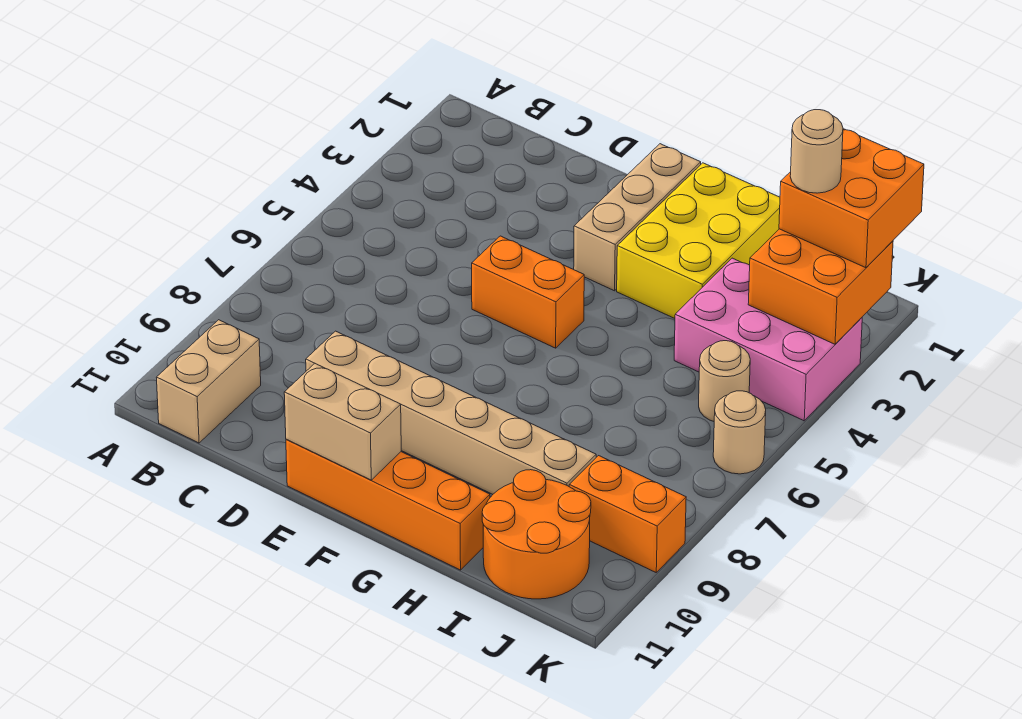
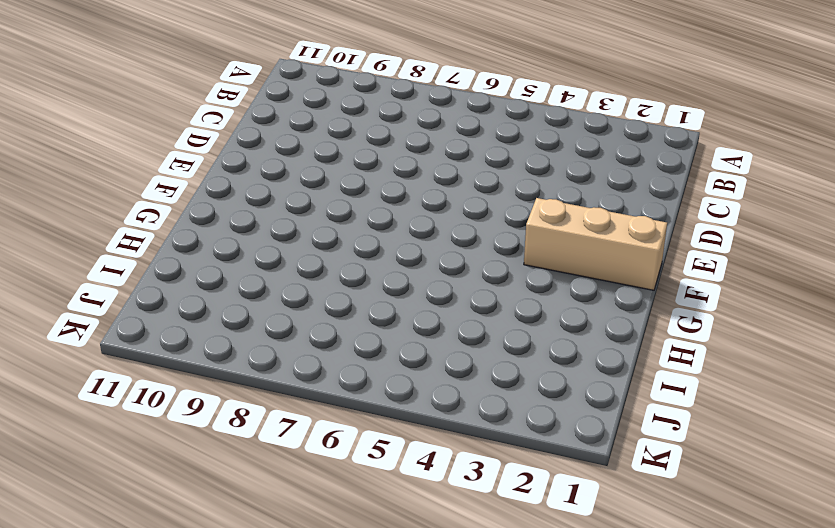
none -> tan brick B10:B11 level 1
none -> tan brick D9:I9 level 1
none -> orange brick E5:F5 level 1

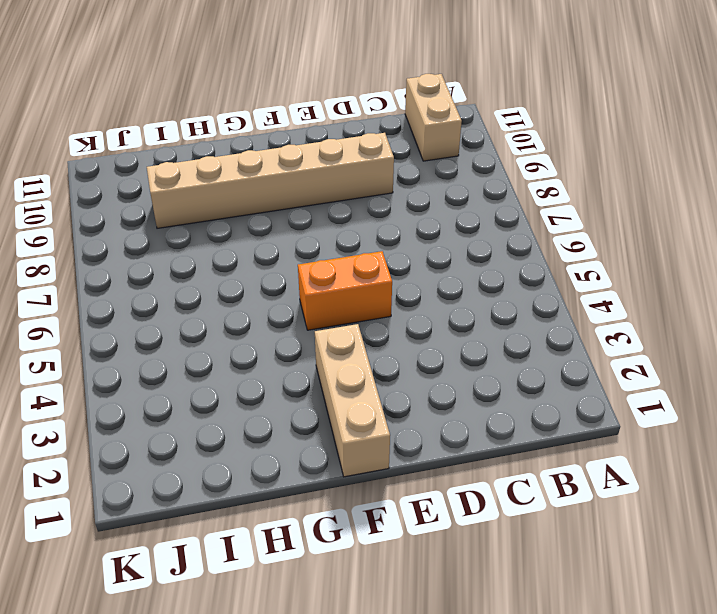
none -> orange brick E11:H11 level 1
none -> yellow brick G1:H3 level 1
none -> pink brick I3:K4 level 1

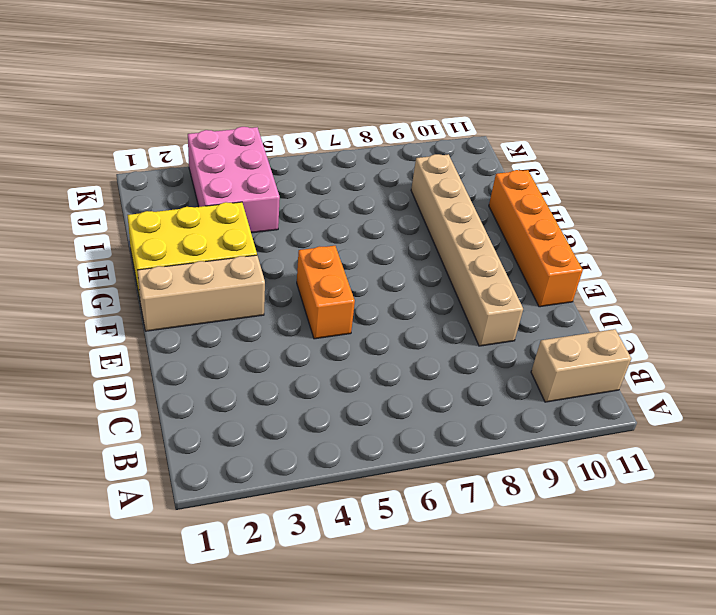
none -> orange round brick I10:J11 level 1
none -> tan round brick J5 level 1
none -> orange brick J9:K9 level 1

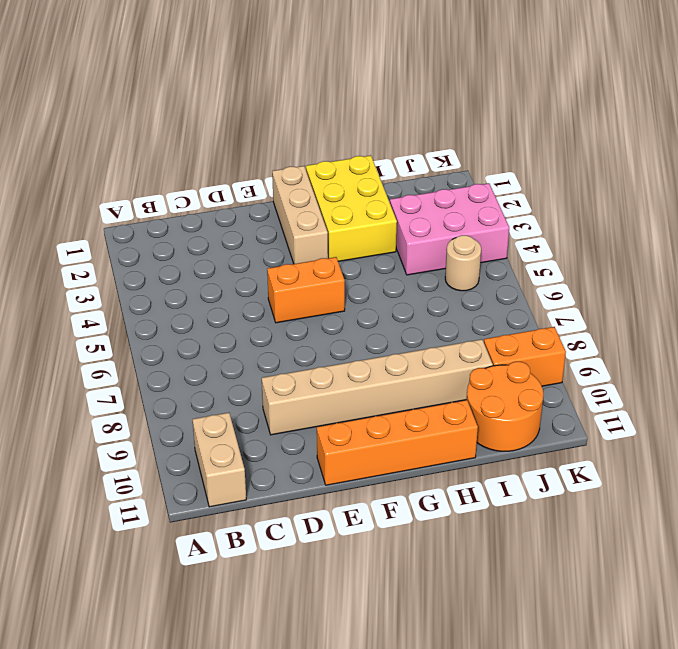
none -> tan round brick K6 level 1
none -> tan brick E11:F11 level 2
none -> orange brick J2:K3 level 2

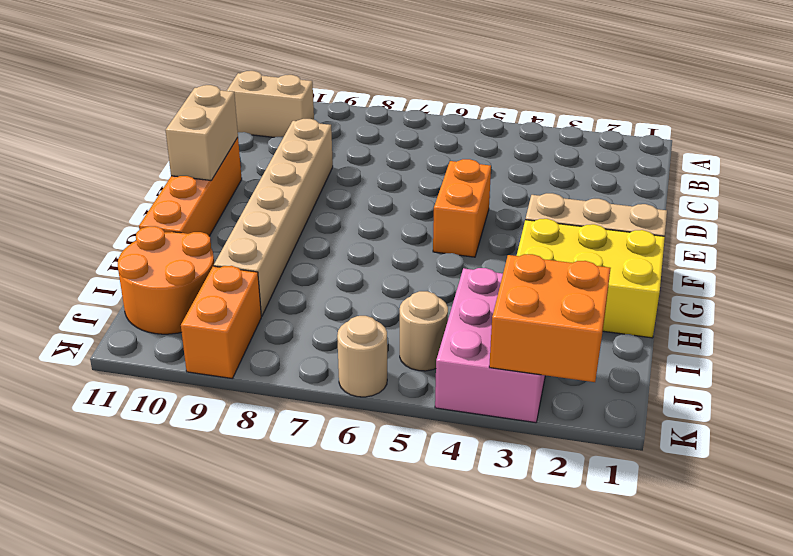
none -> orange brick J1:K2 level 3
none -> tan round brick J2 level 4

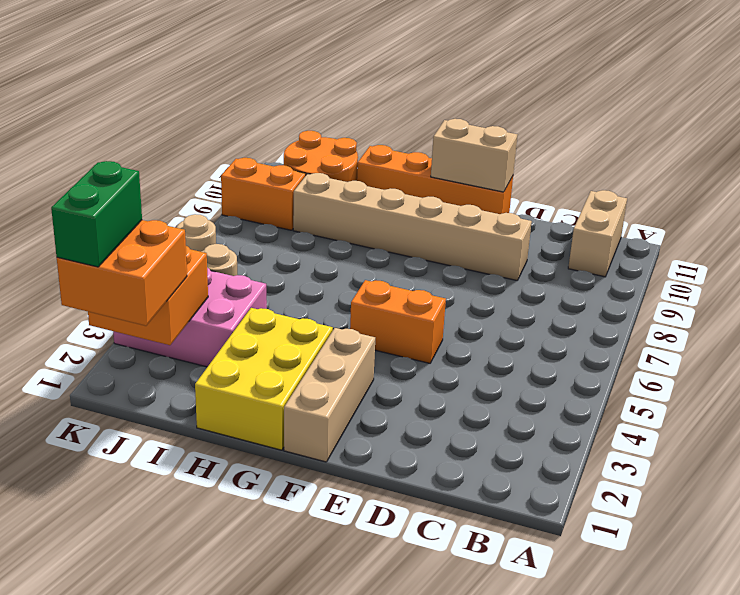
green brick K1:K2 level 4 -> none
none -> tan round brick J2 level 4

